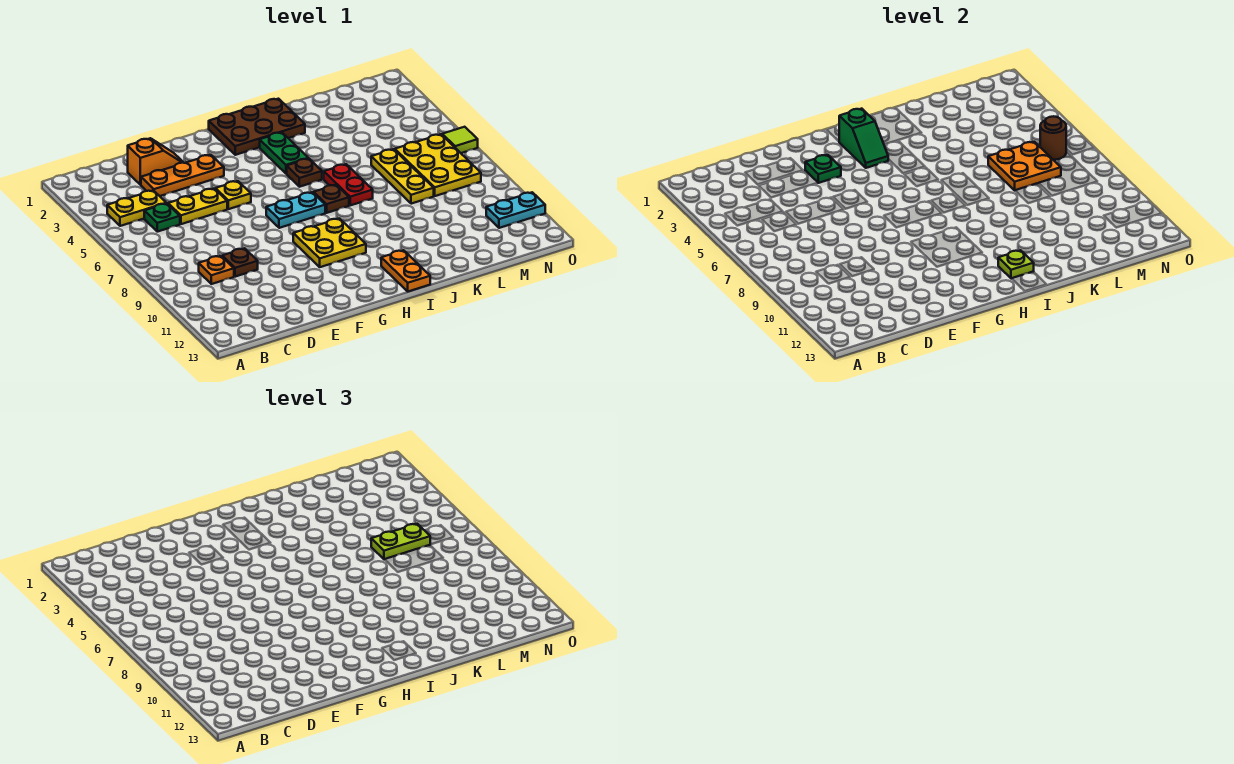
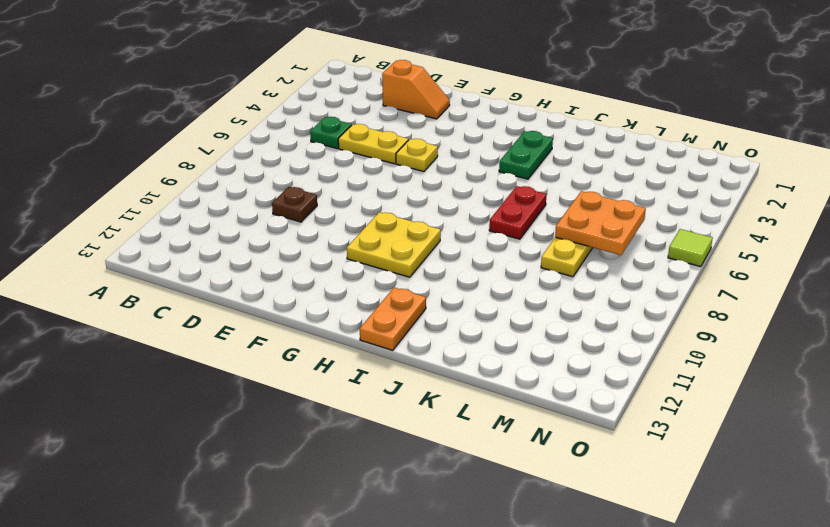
none -> yellow plate B4:C4 level 1
none -> orange plate C9 level 1
none -> orange plate D3:F3 level 1

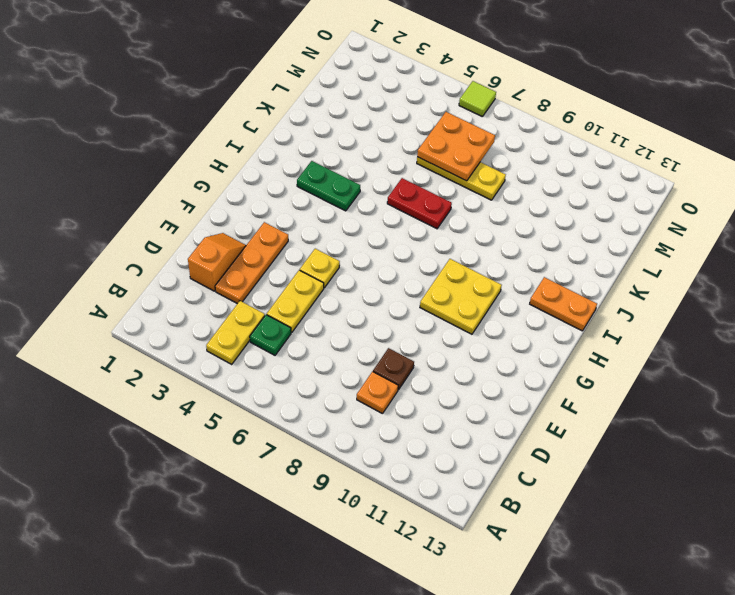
none -> cyan plate G7:H7 level 1
none -> brown plate H1:J2 level 1
none -> brown plate I5 level 1

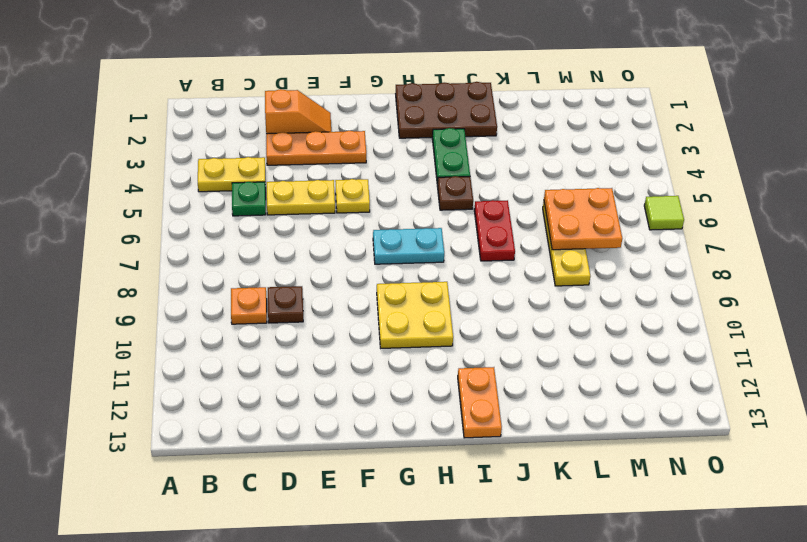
none -> brown plate I7 level 1
none -> yellow plate M6:N8 level 1
none -> cyan plate N11:O11 level 1

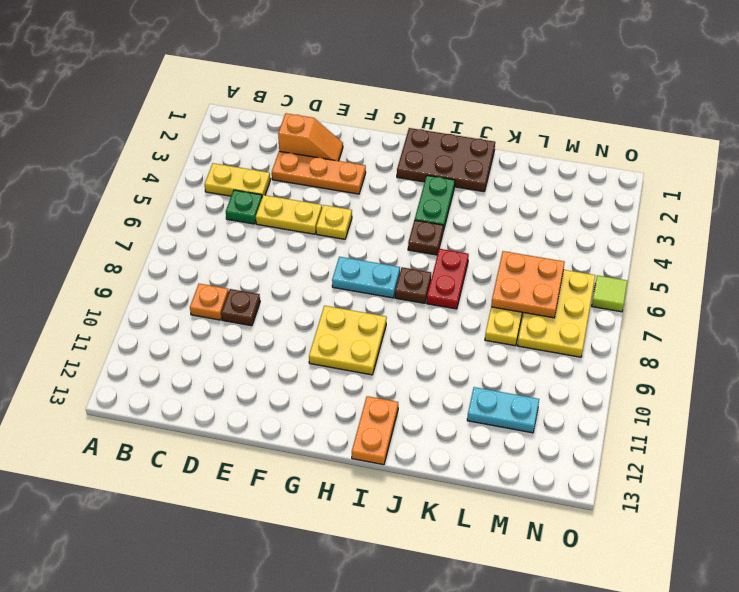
cyan plate L11:M11 level 1 -> cyan plate N11:O11 level 1
none -> green plate F3 level 2
none -> green slope H2:H3 level 2 top 2
none -> lime plate I12 level 2

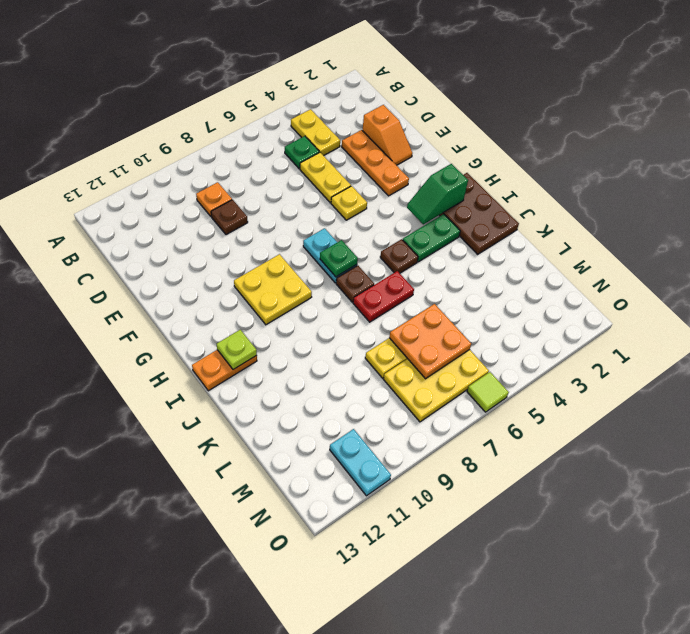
green plate H7 level 2 -> green plate F3 level 2
none -> brown round brick N6 level 2
none -> lime plate L6:M6 level 3

